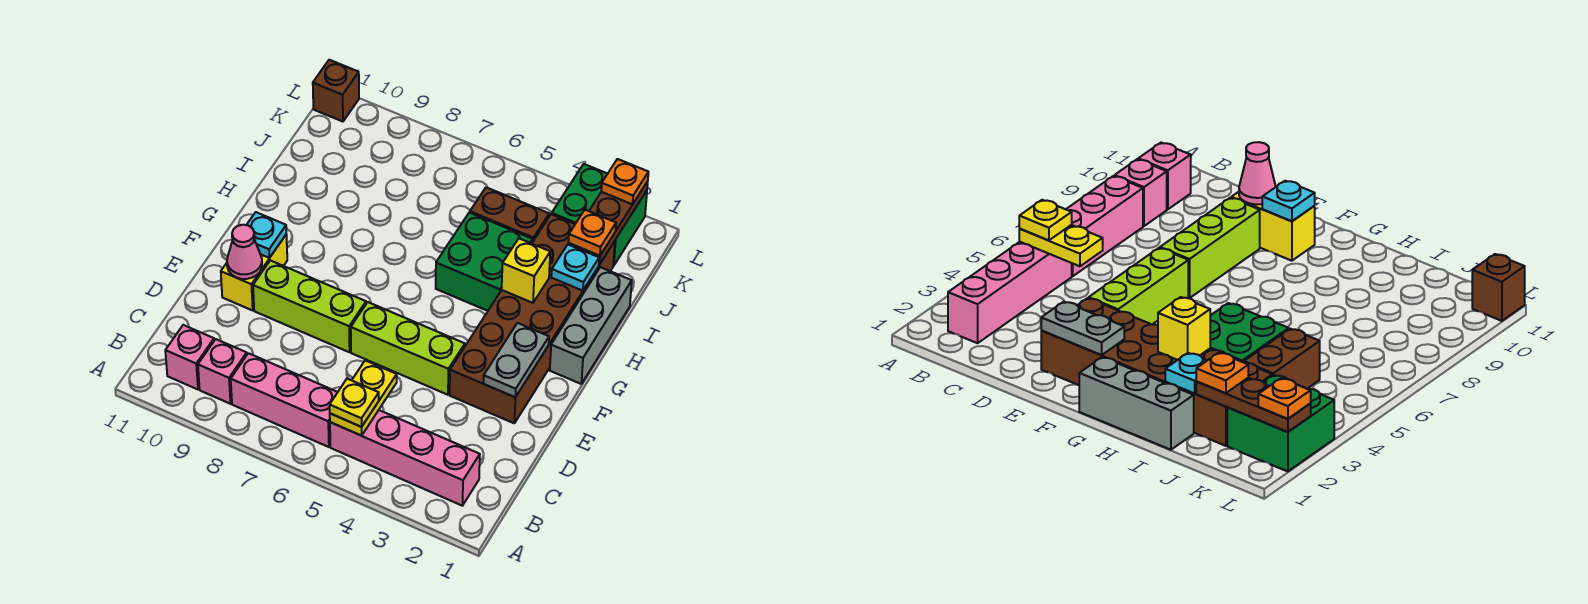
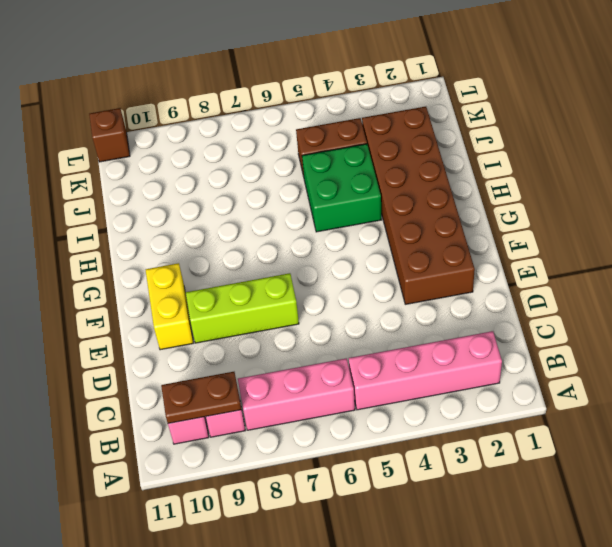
brown plate B9:B10 level 2 -> none
none -> lime brick E4:E6 level 1
none -> grey brick G1:I1 level 1
none -> green brick K2:L3 level 1

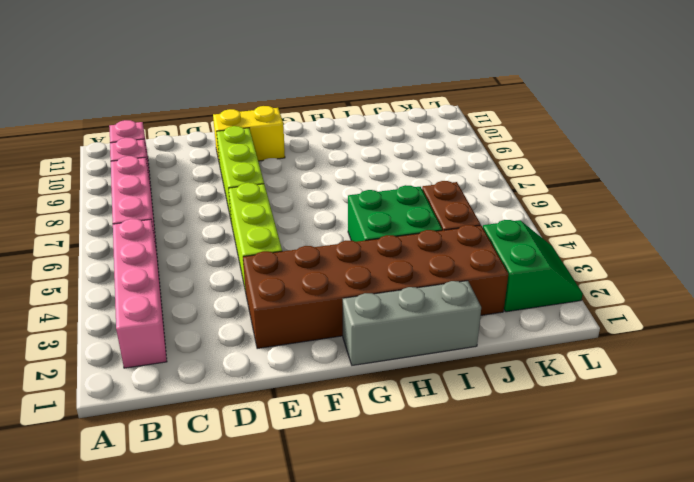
green slope K2:L3 level 1 top K -> green brick K2:L3 level 1
none -> brown brick L11 level 1
none -> yellow plate B5:C5 level 2
none -> grey plate E2:F2 level 2

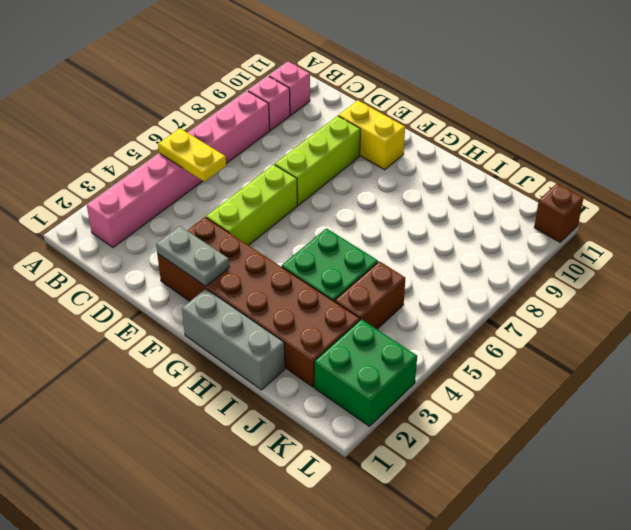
none -> pink cone E10 level 2
none -> cyan plate F10 level 2
none -> yellow brick H3 level 2

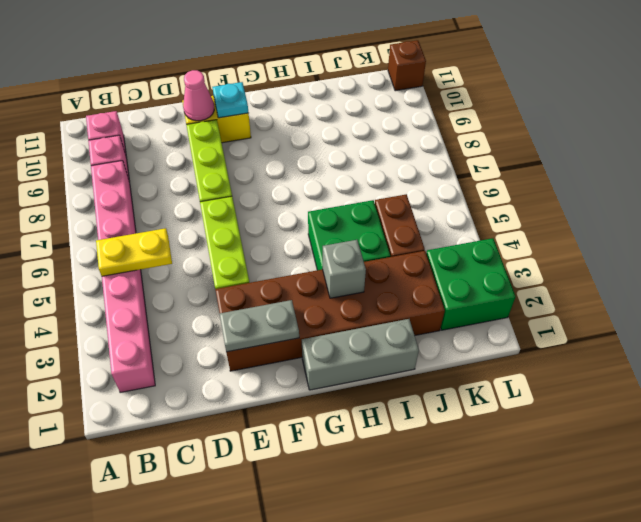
grey brick H3 level 2 -> yellow brick H3 level 2
none -> cyan plate I2 level 2
none -> brown plate J2:L2 level 2
none -> yellow plate B5 level 3

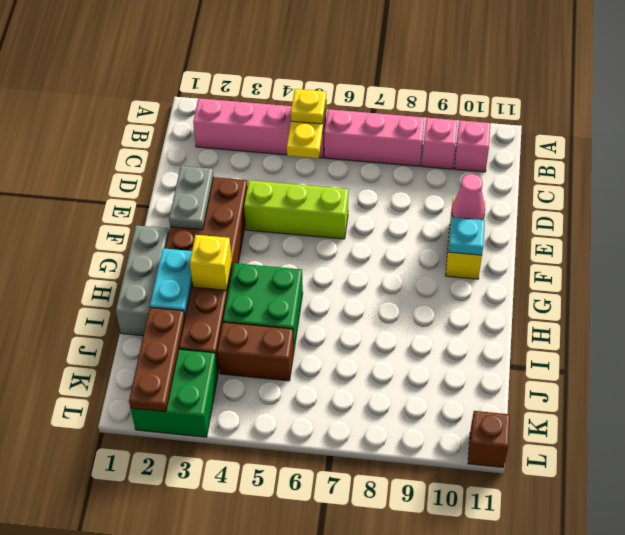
cyan plate H2:I2 level 2 -> cyan plate I2 level 2
none -> lime brick E7:E9 level 1
none -> orange plate J2 level 3
none -> orange plate L2 level 3

